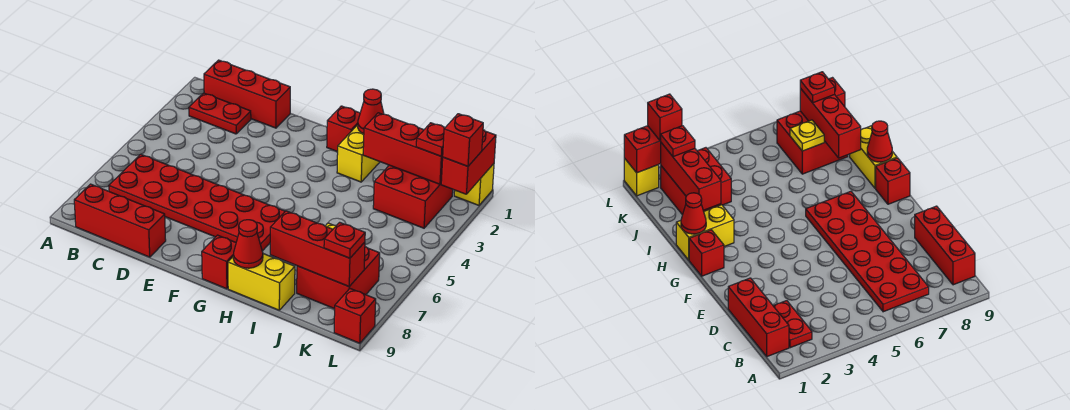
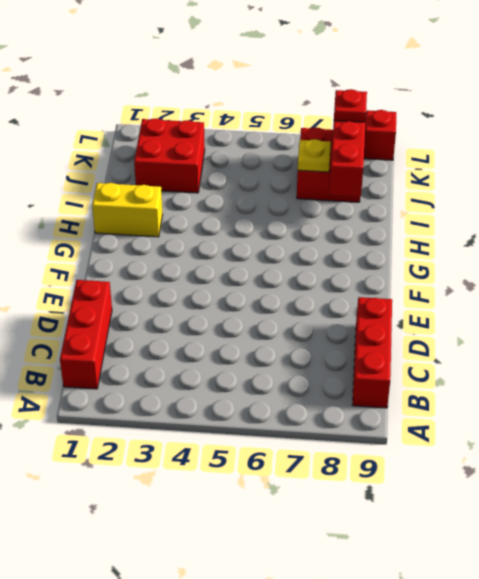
none -> red plate B2:C2 level 1
none -> red plate B6:G7 level 1
none -> red brick G1 level 1

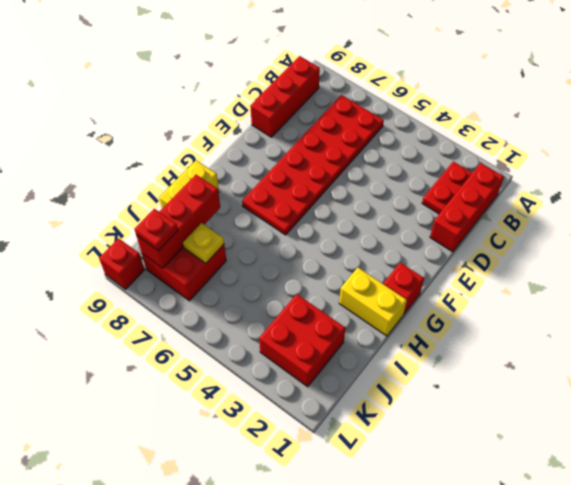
none -> red brick G9 level 1
none -> yellow brick L1 level 1
none -> red cone H1 level 2

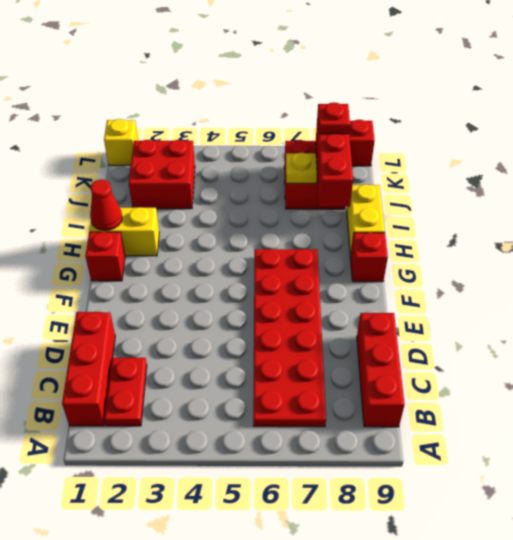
none -> red cone H9 level 2
none -> red brick I2:K2 level 2
none -> red brick L1:L2 level 2

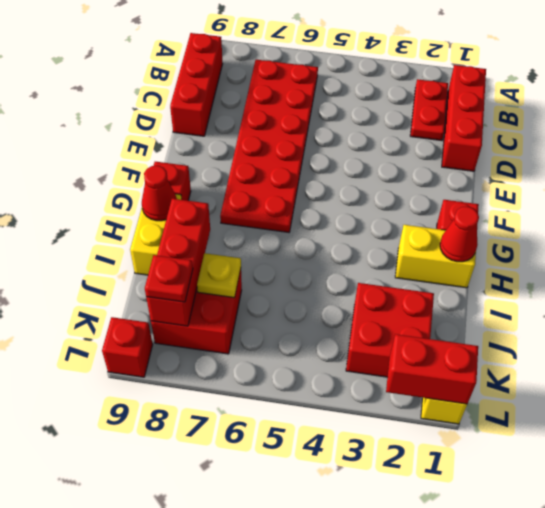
none -> red brick I2:K2 level 2
none -> red plate K2 level 3
none -> red brick L2 level 3

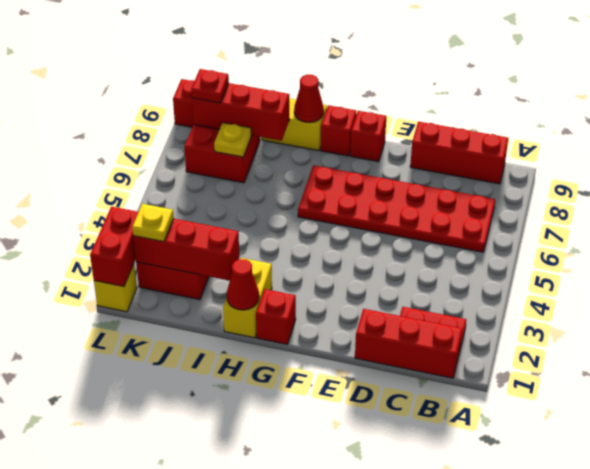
red brick F9 level 1 -> red brick L2 level 3
yellow plate K2 level 3 -> red plate K2 level 3

